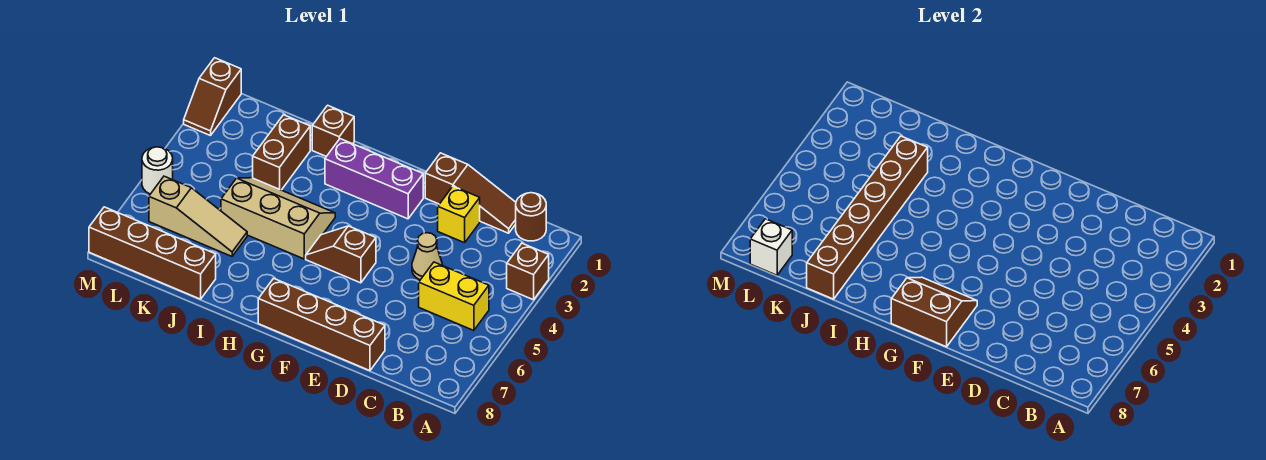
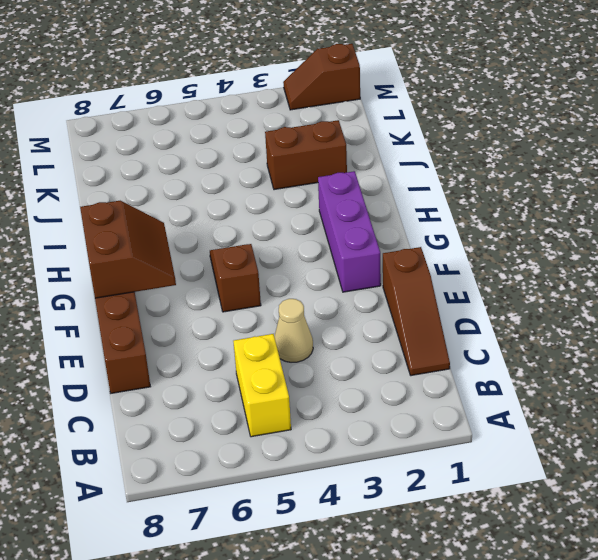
none -> brown brick A3 level 1
none -> brown round brick B1 level 1
none -> yellow brick D2 level 1

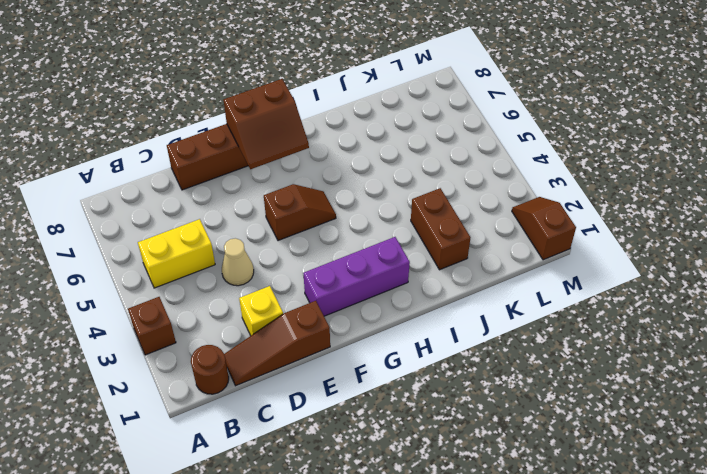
none -> tan slope H4:J5 level 1 top 5
none -> brown brick I1 level 1
none -> tan slope J6:L6 level 1 top L

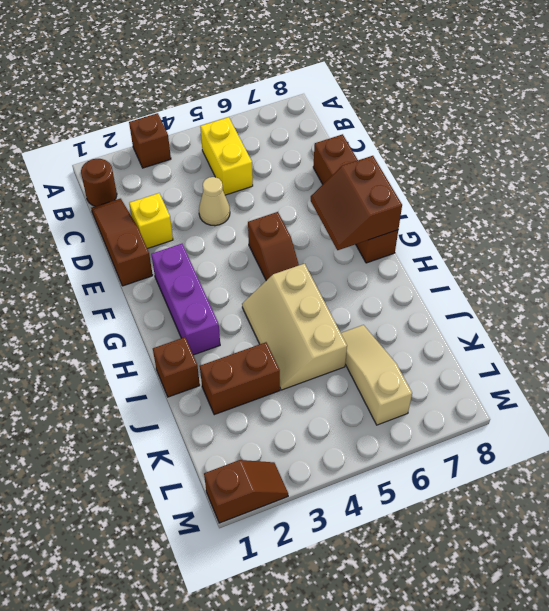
none -> brown brick J8:M8 level 1
none -> white round brick M5 level 1
none -> brown brick J3:J8 level 2

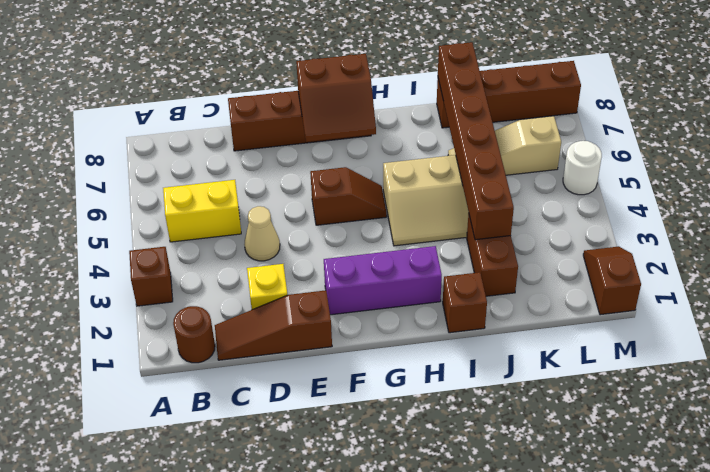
none -> white brick L8 level 2

